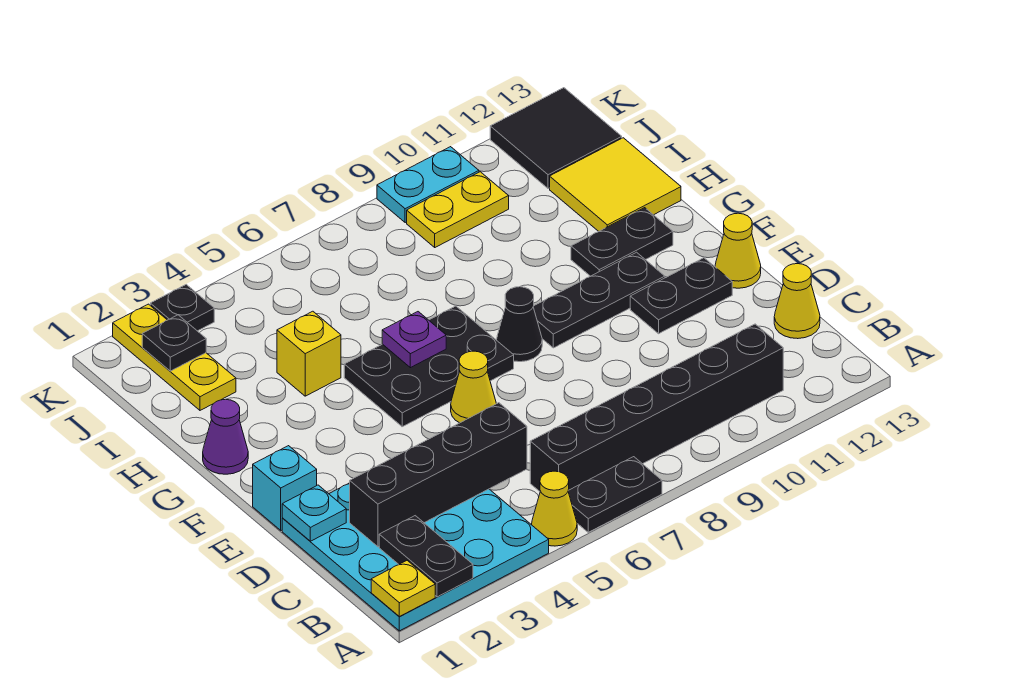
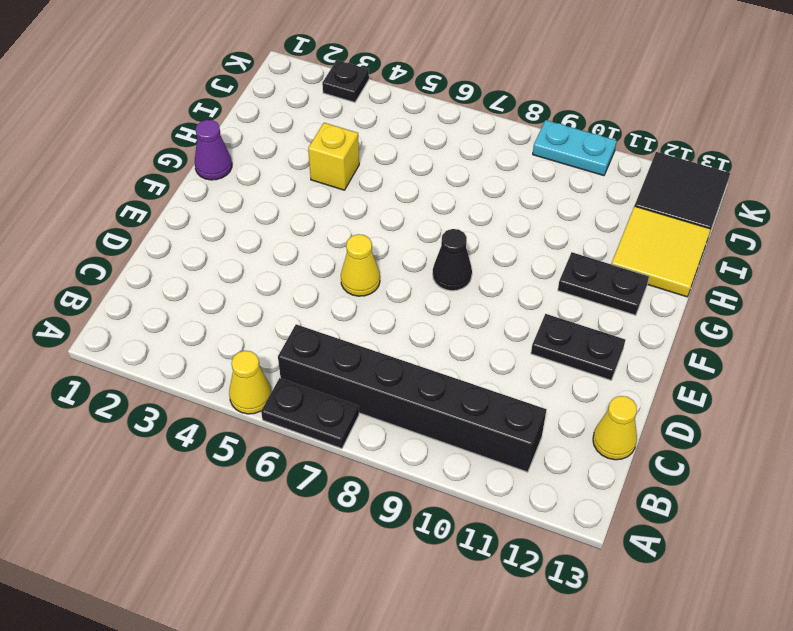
none -> cyan plate A1:D4 level 1
none -> cyan brick E1 level 1
none -> yellow cone E13 level 1

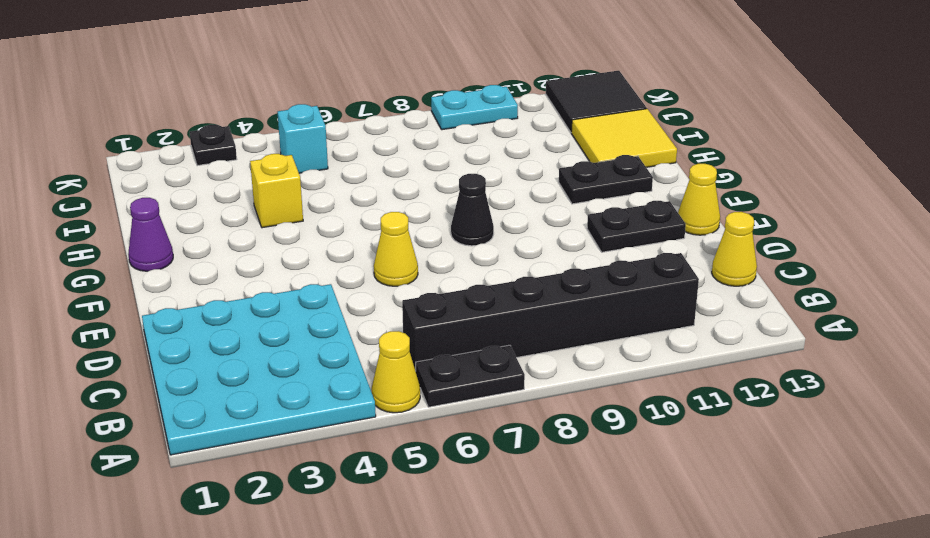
cyan brick J5 level 1 -> cyan brick E1 level 1
none -> black plate F5:G7 level 1
none -> black plate F9:F11 level 1
none -> yellow plate I2:K2 level 1

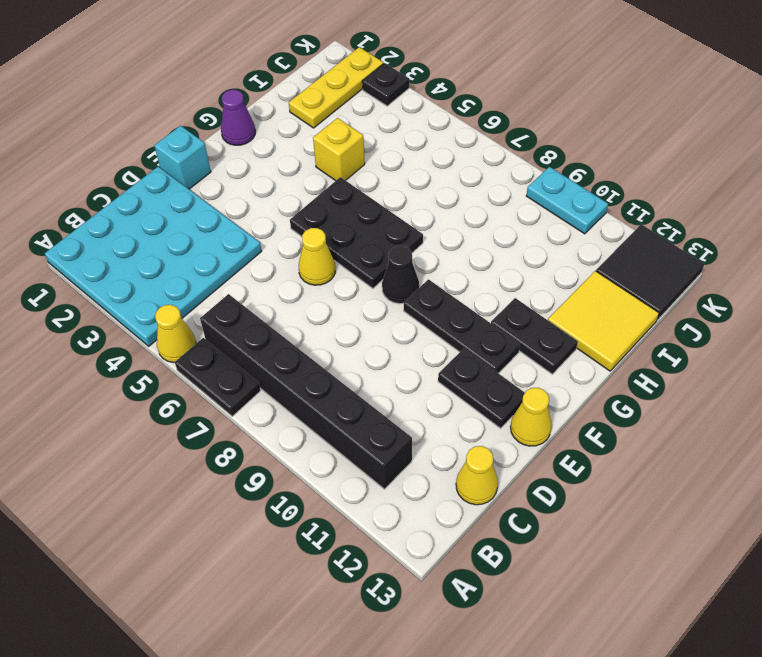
none -> yellow plate J9:J10 level 1
none -> yellow plate A1 level 2
none -> black plate A2:B2 level 2

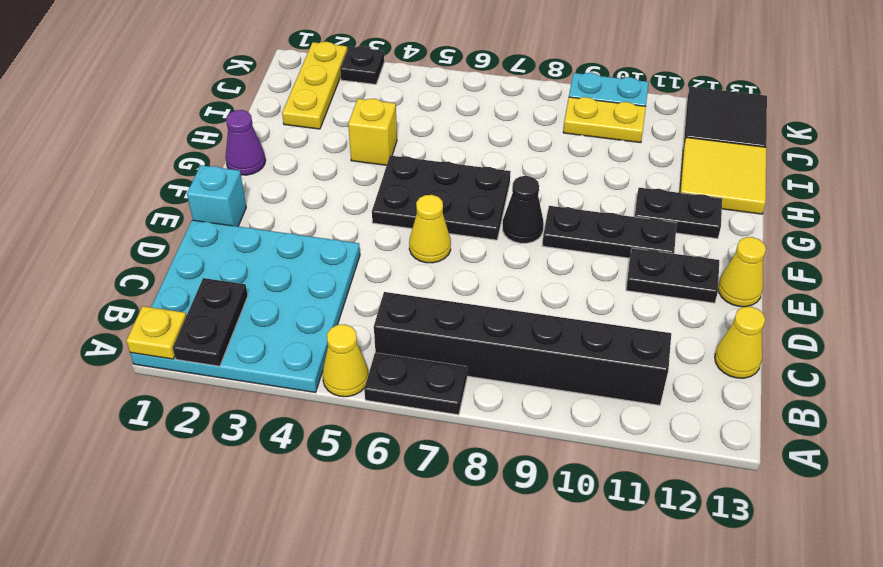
none -> black brick C2:C5 level 2
none -> cyan plate D1 level 2
none -> purple plate G6 level 2

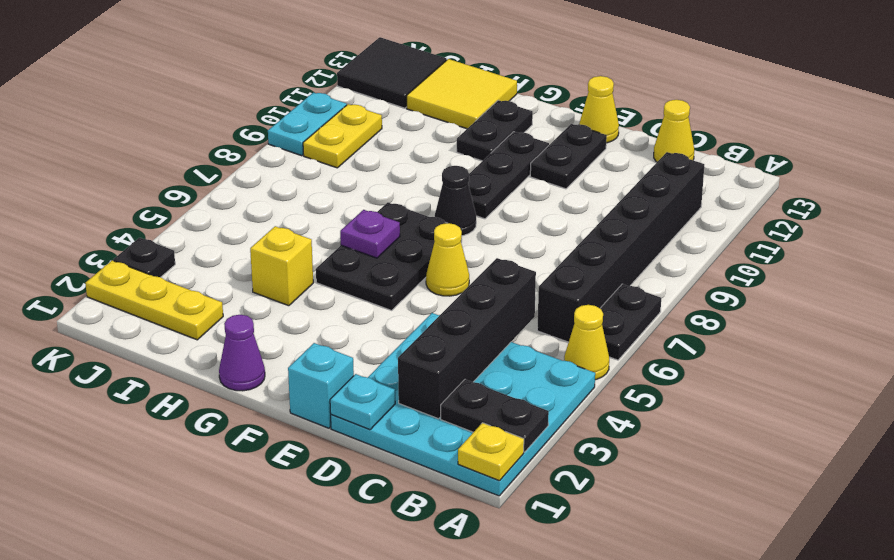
none -> black plate J2 level 2

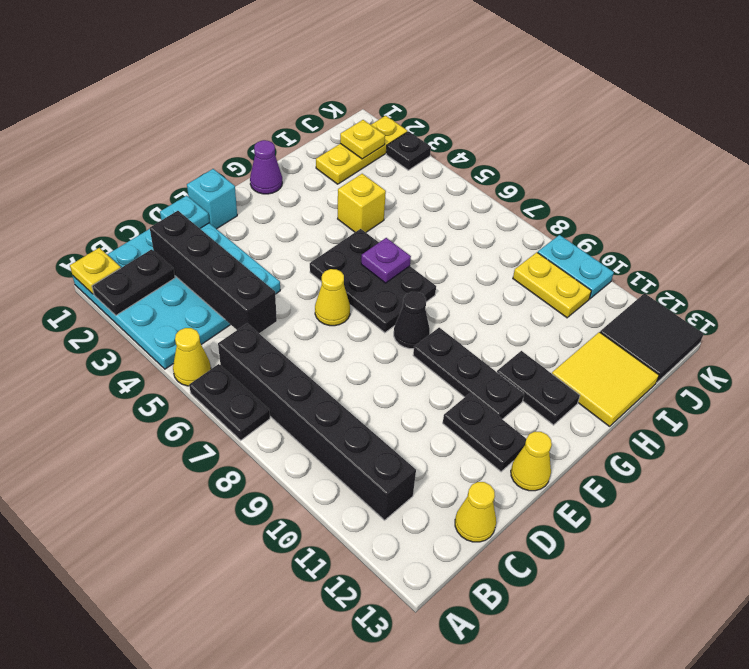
yellow plate J2 level 2 -> black plate J2 level 2

